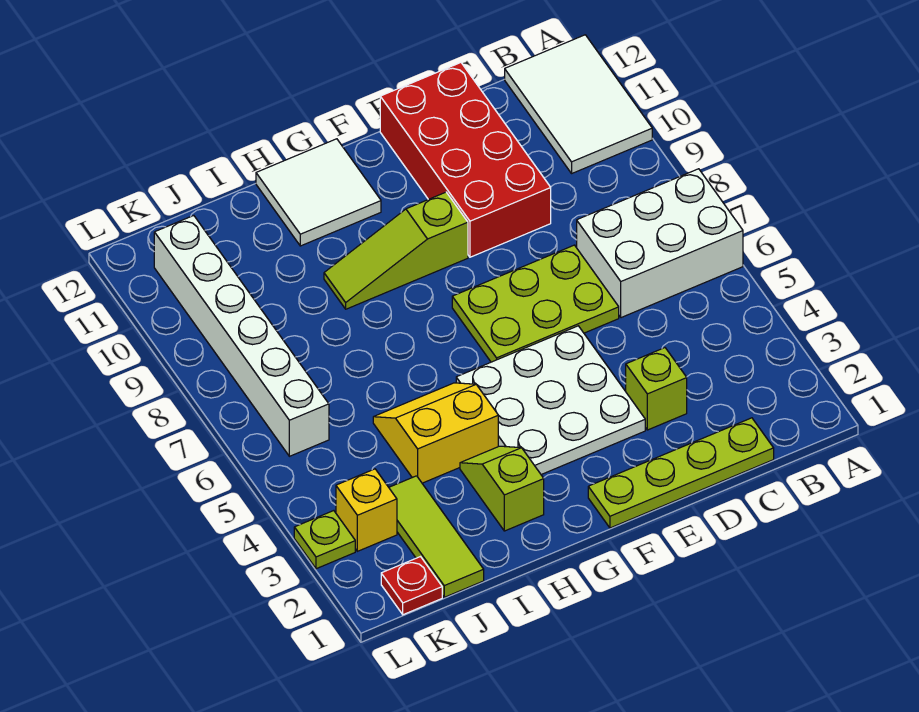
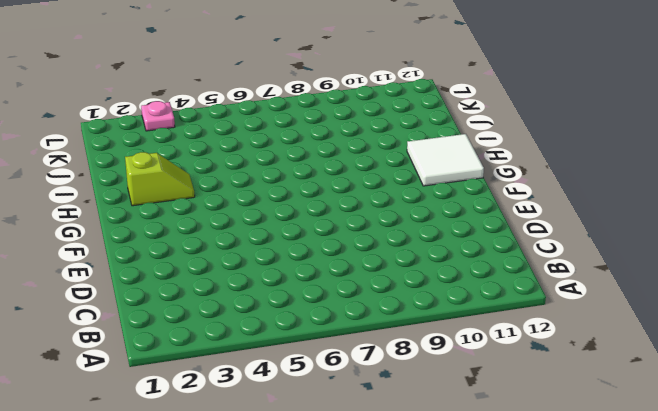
pink plate L3 level 1 -> lime plate L3 level 1
none -> white brick A6:C7 level 1
none -> white tile A10:B12 level 1
none -> lime plate C1:F1 level 1

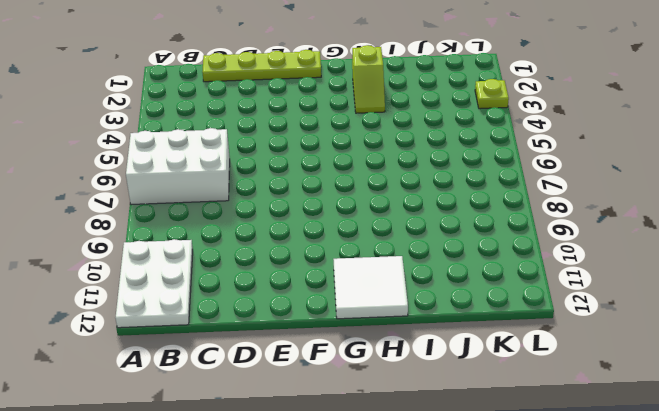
white plate A10:B12 level 1 -> white tile A10:B12 level 1
none -> lime brick D3 level 1
none -> lime plate D6:F7 level 1
none -> red brick D9:E12 level 1

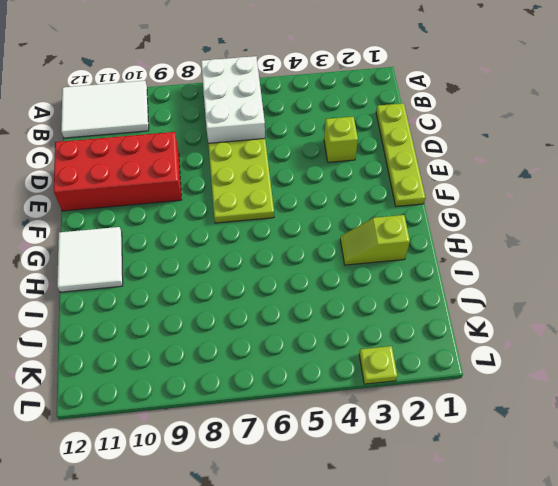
none -> white plate E3:G5 level 1
none -> lime slope F9:H9 level 1 top F
none -> yellow slope H4:I5 level 1 top 4

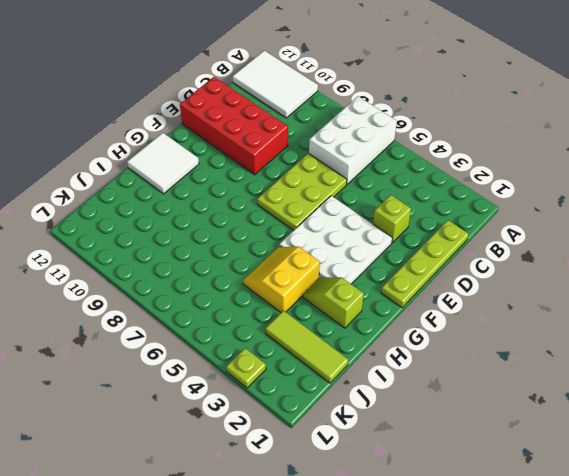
none -> lime slope F9:H9 level 1 top F
none -> red plate K1 level 1
none -> yellow brick K3 level 1

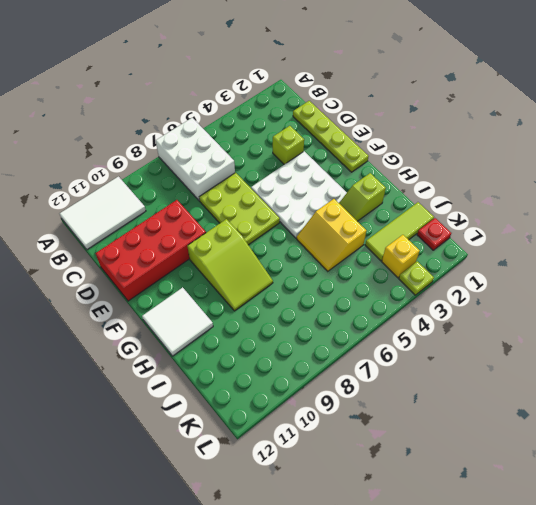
lime slope F8:H9 level 1 top F -> lime slope F9:H9 level 1 top F
none -> white brick K6:K11 level 1

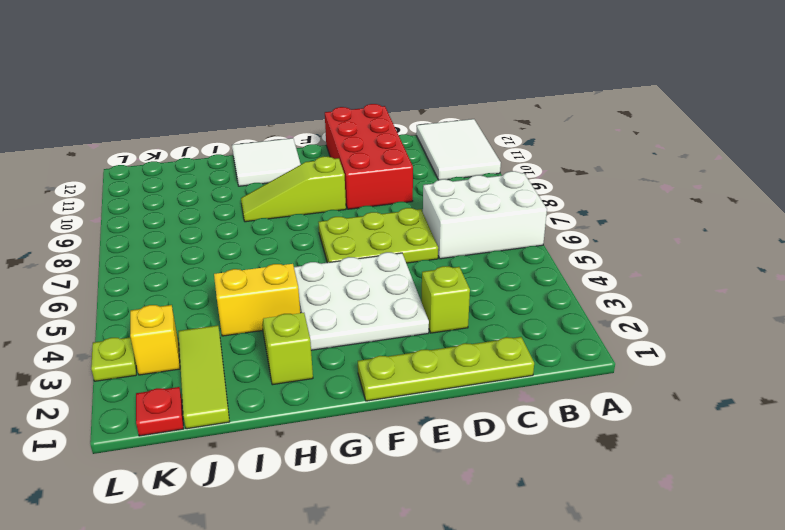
none -> white brick K6:K11 level 1

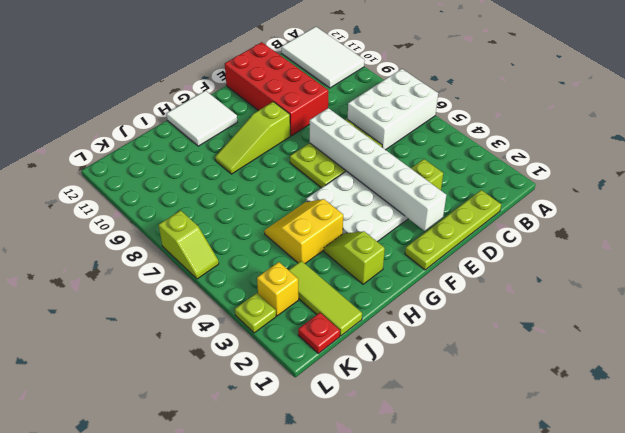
white brick E2:E7 level 2 -> white brick K6:K11 level 1
lime slope L6:L7 level 1 top 7 -> none

